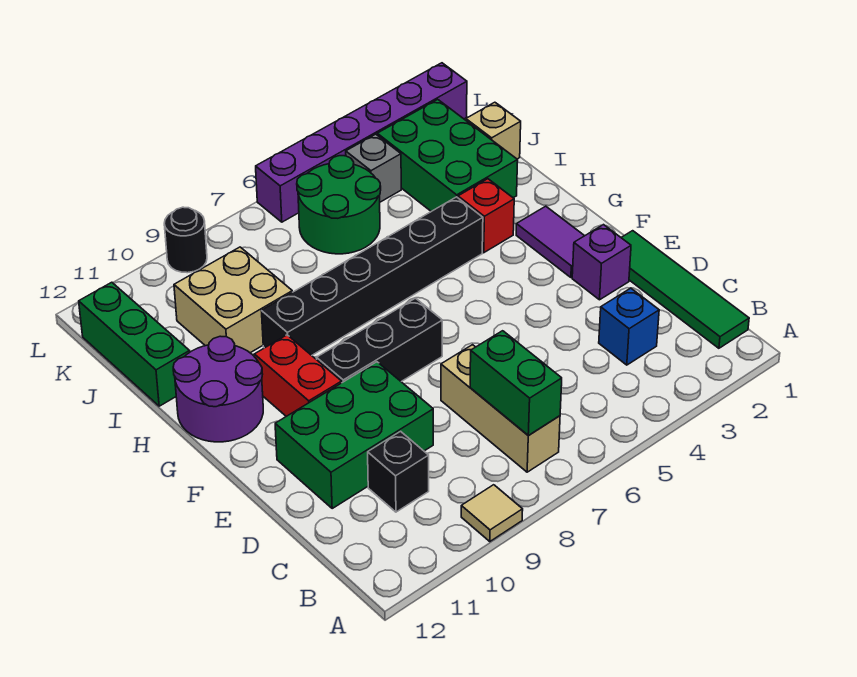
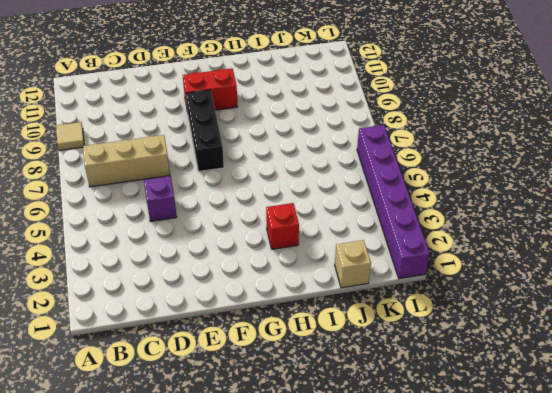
purple brick D5 level 1 -> purple brick E2 level 1
none -> green tile B1:E1 level 1
none -> blue brick C3 level 1
none -> black brick C10 level 1

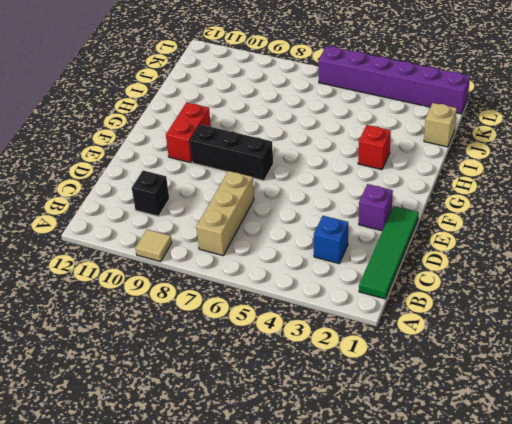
none -> green brick D9:E11 level 1
none -> purple tile F2:G2 level 1
none -> purple round brick G11:H12 level 1

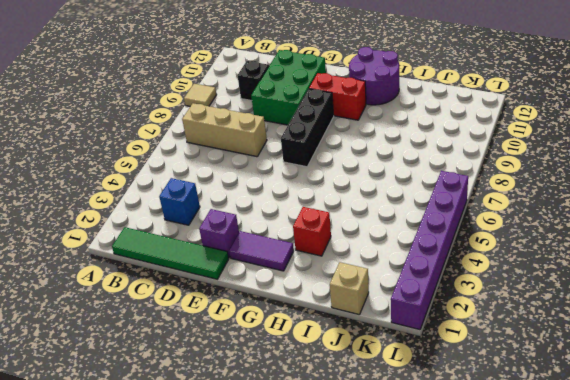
none -> black brick H4:H9 level 1
none -> green brick I2:K3 level 1
none -> tan brick I9:J10 level 1

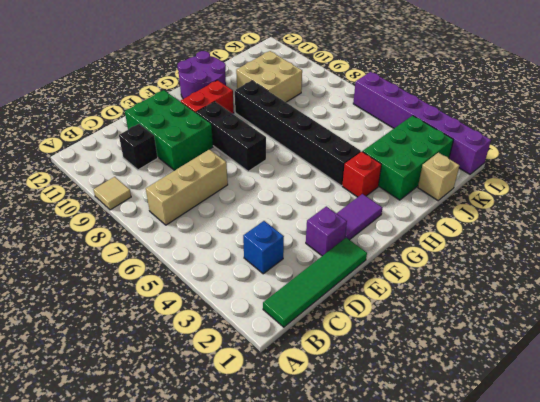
none -> green brick I12:K12 level 1
none -> green round brick J5:K6 level 1
none -> grey brick K4 level 1

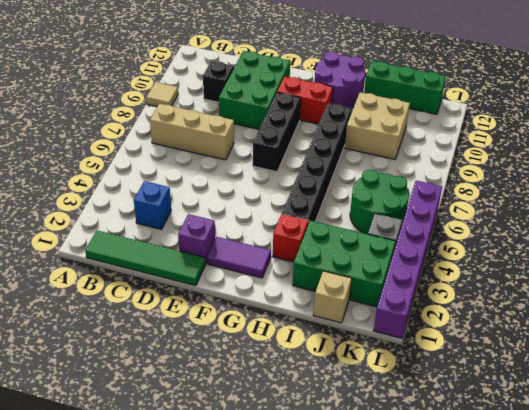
none -> black round brick L9 level 1
none -> green brick B7:C7 level 2

